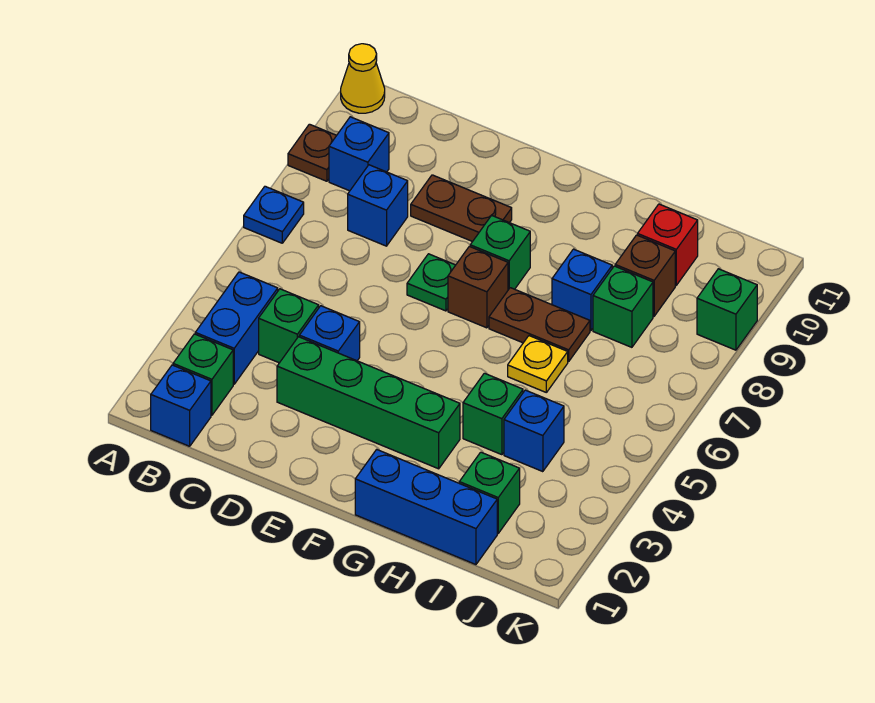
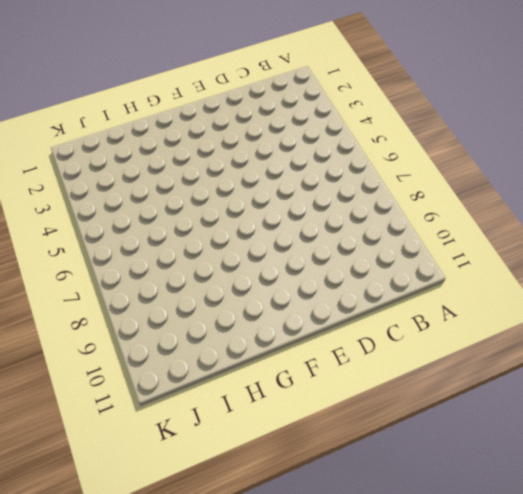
none -> blue plate A7 level 1
none -> brown plate A9 level 1
none -> yellow cone A11 level 1

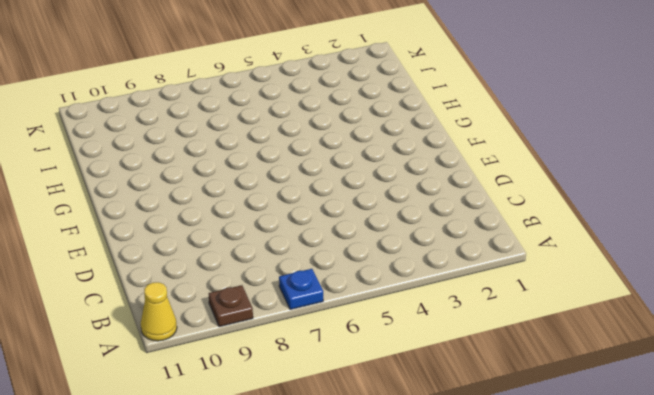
none -> blue brick B1 level 1
none -> green brick B2 level 1
none -> blue brick B3:B4 level 1

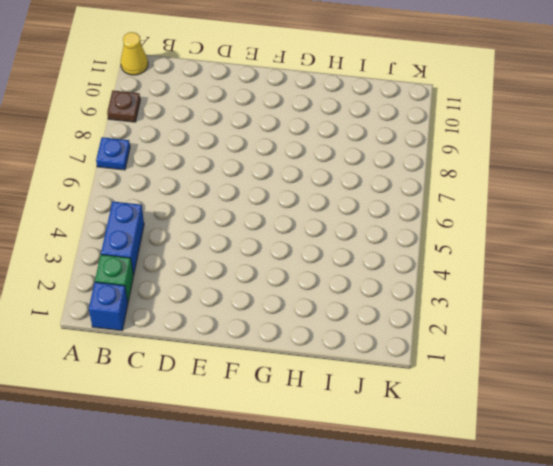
none -> blue brick B9 level 1
none -> green brick C4 level 1
none -> blue brick C8 level 1

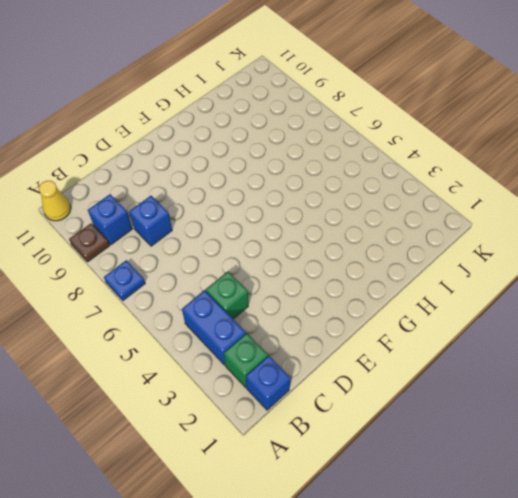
none -> green brick D3:G3 level 1
none -> blue brick D4 level 1
none -> brown plate D9:E9 level 1

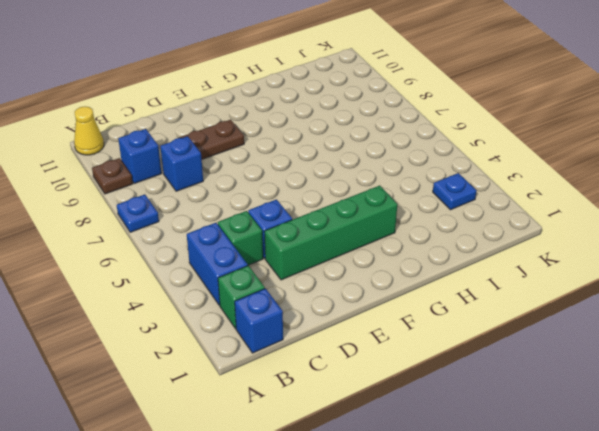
blue plate J3 level 1 -> none
none -> green plate E7 level 1
none -> brown brick F7 level 1
none -> green brick F8 level 1

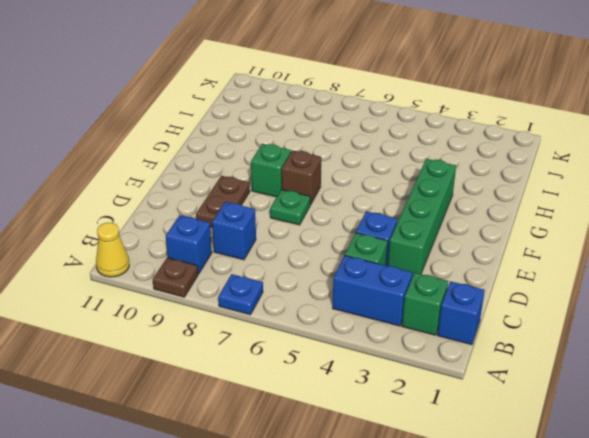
none -> blue brick G1:I1 level 1
none -> brown plate G7:H7 level 1
none -> green brick H4 level 1

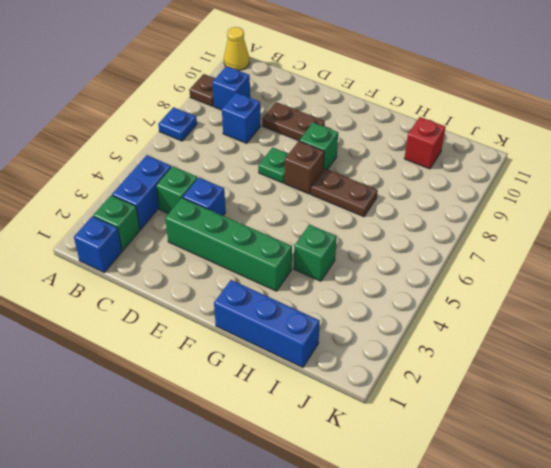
none -> yellow plate H6 level 1
none -> blue brick H8 level 1
none -> green brick I2 level 1

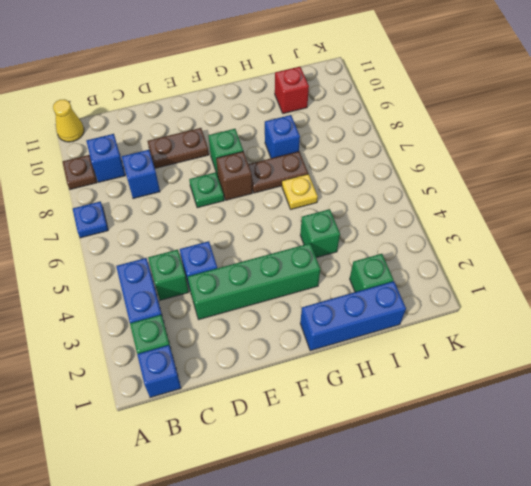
none -> blue brick I4 level 1
none -> green brick I8 level 1
none -> brown brick I9 level 1

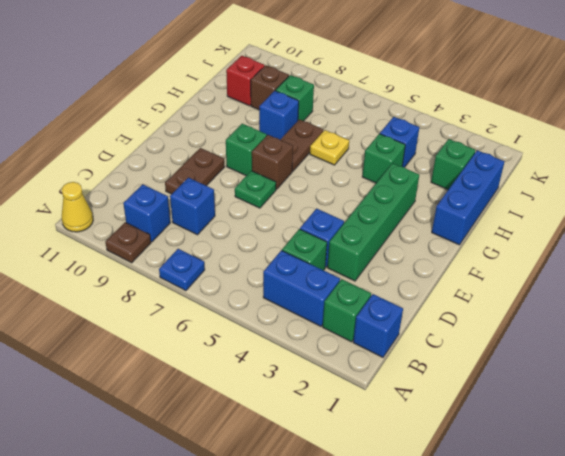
none -> green brick K9 level 1

